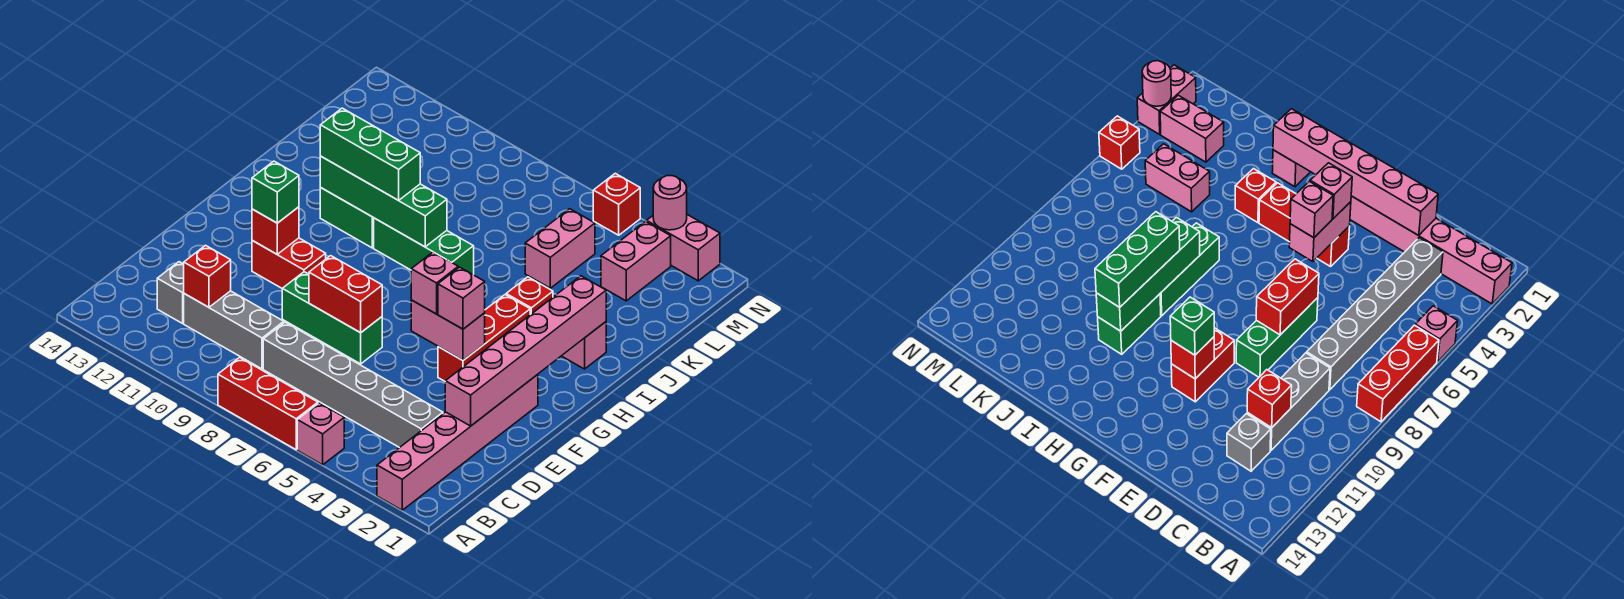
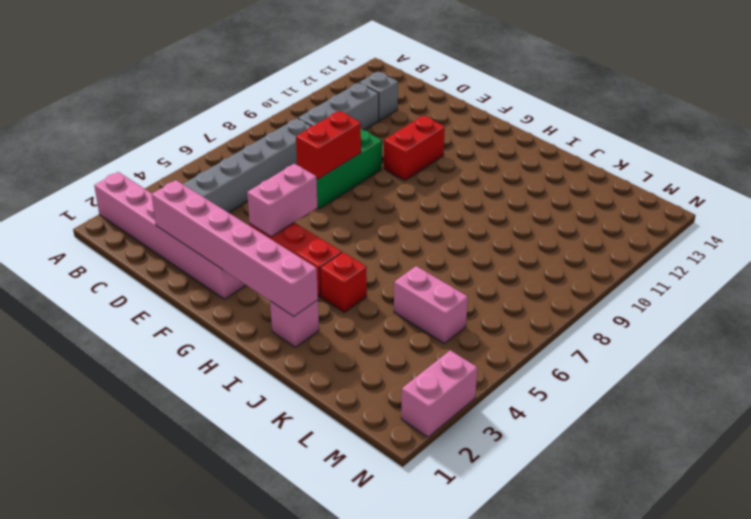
none -> pink brick A5 level 1
none -> red brick A6:A8 level 1
none -> green brick I7:I9 level 1

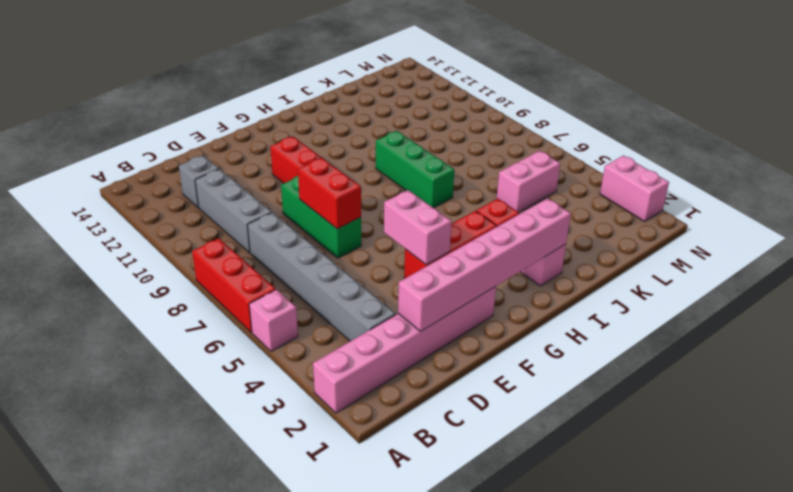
none -> green brick I10:I11 level 1
none -> pink brick L3:M3 level 1
none -> red brick N5 level 1

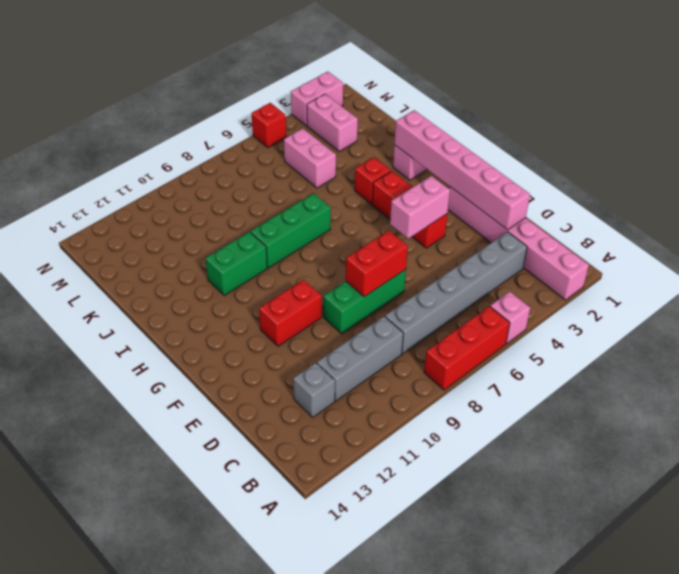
none -> red brick C11 level 2
none -> red brick F11 level 2
none -> green brick I8:I11 level 2

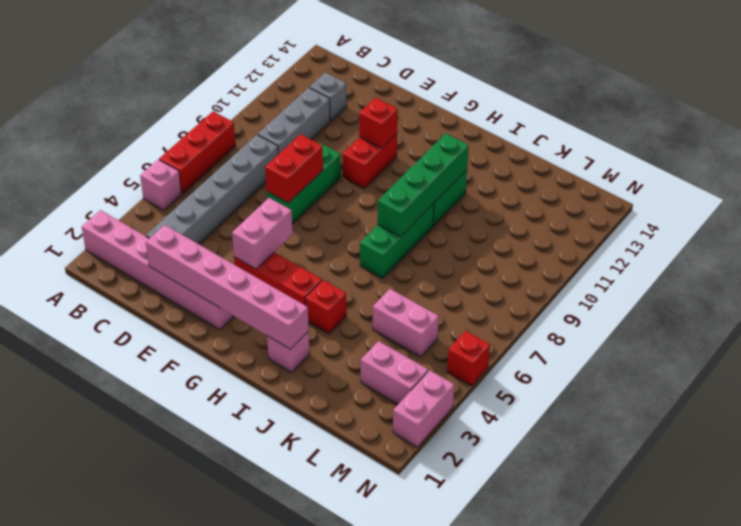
none -> red brick C11 level 2
none -> pink round brick N3 level 2
none -> pink brick F4 level 3

